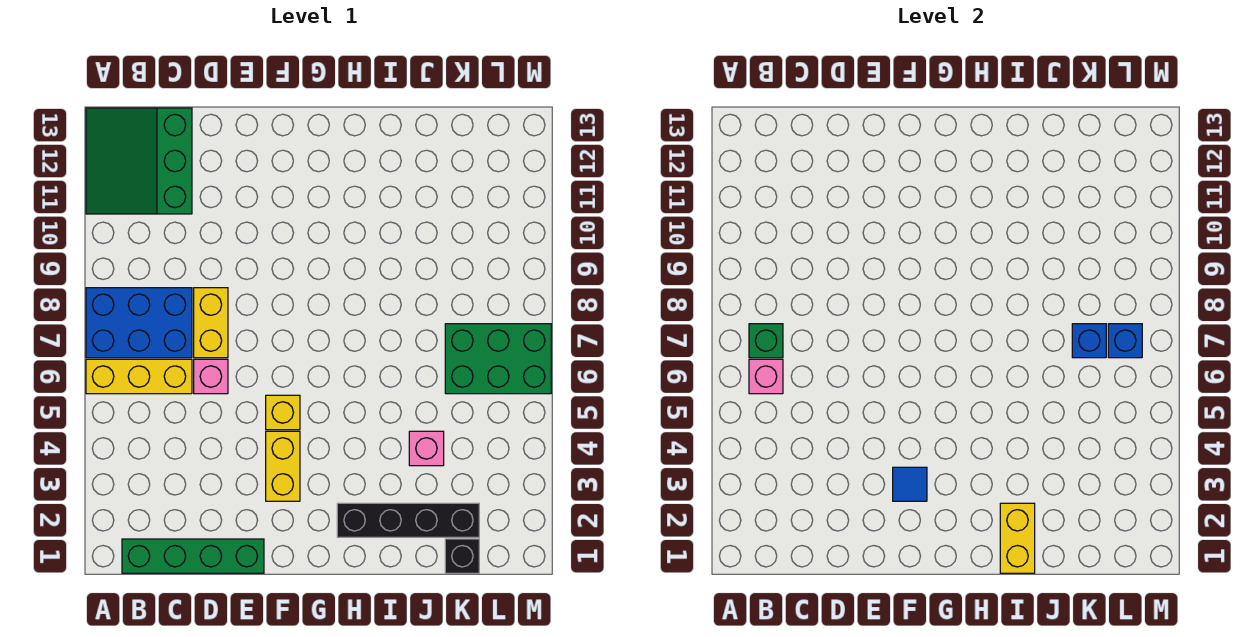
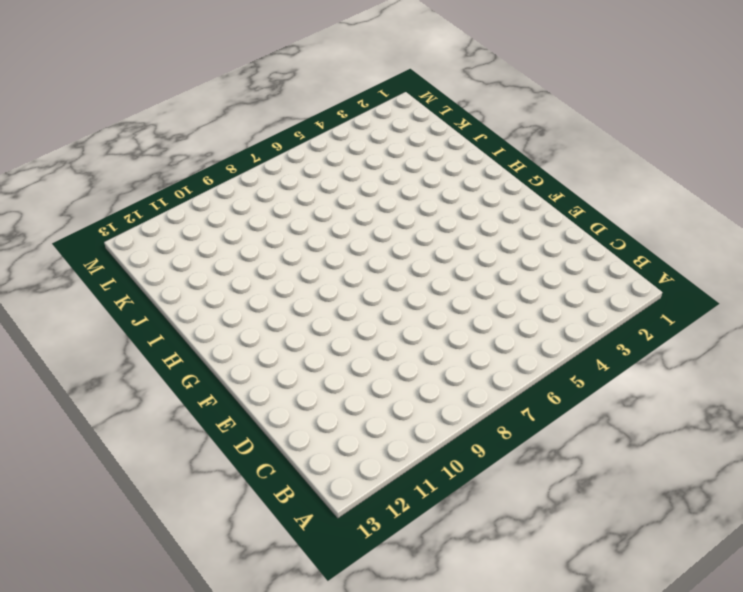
none -> yellow brick A6:C6 level 1
none -> blue brick A7:C8 level 1
none -> green slope A11:C13 level 1 top C

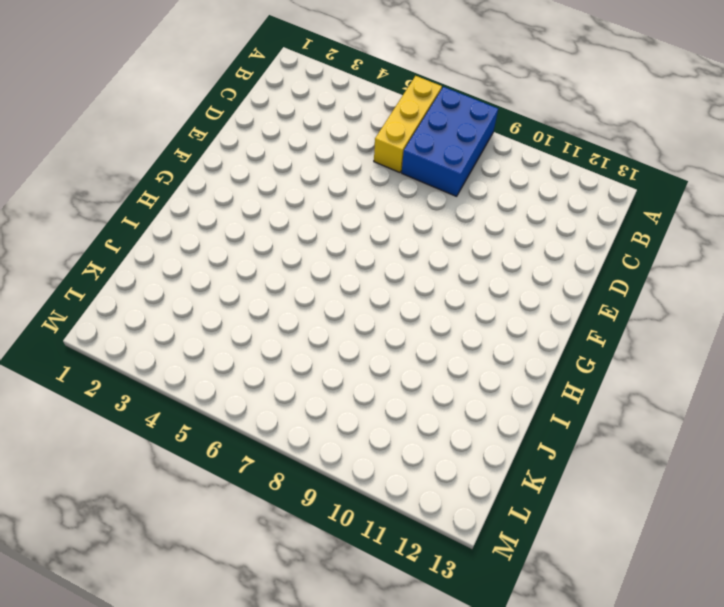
none -> green slope A11:C13 level 1 top C
none -> green brick B1:E1 level 1
none -> pink brick D6 level 1

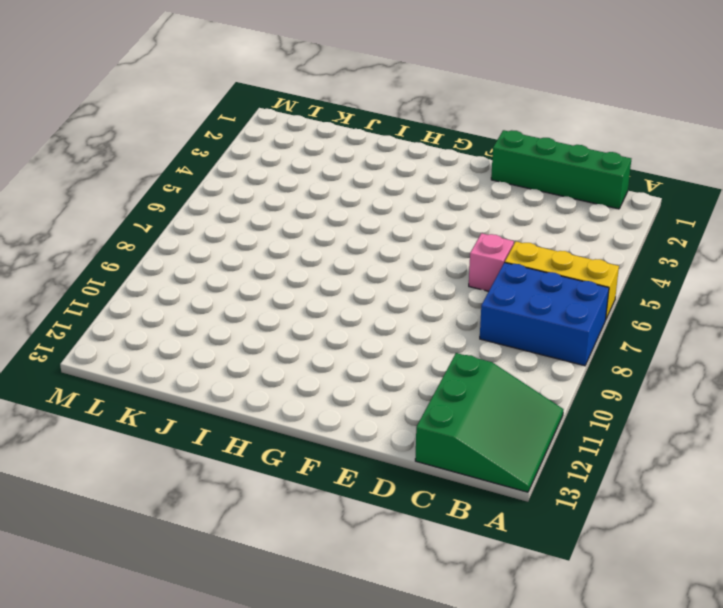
none -> yellow brick D7:D8 level 1
none -> yellow brick F3:F4 level 1
none -> yellow brick F5 level 1

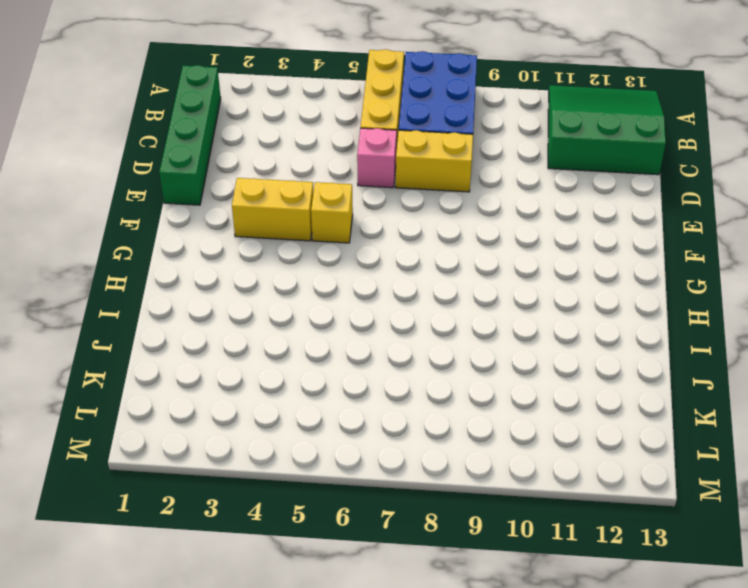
none -> black brick H2:K2 level 1
none -> pink brick J4 level 1
none -> black brick K1 level 1

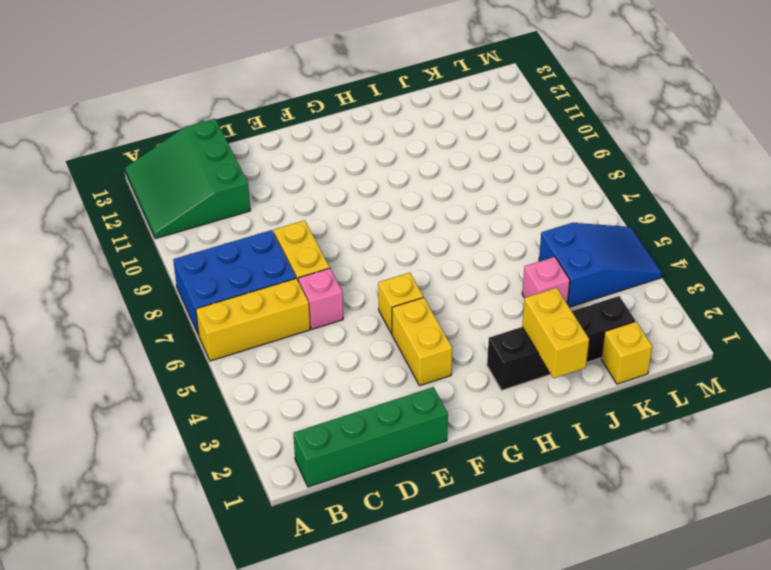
yellow brick K1 level 1 -> black brick K1 level 1
blue slope K4:M5 level 1 top K -> none
none -> green brick K6:M7 level 1
none -> pink brick B6 level 2
none -> green brick B7 level 2

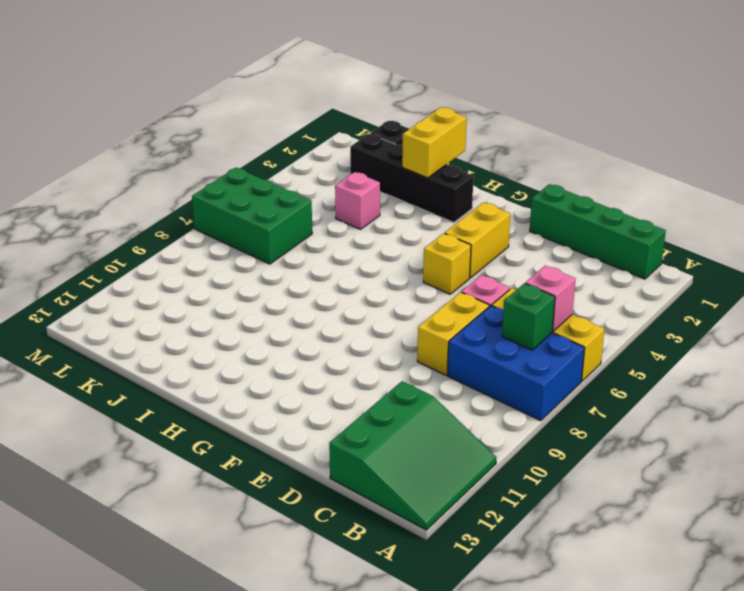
none -> blue tile F3 level 2
none -> blue brick K7 level 2
none -> blue brick L7 level 2

